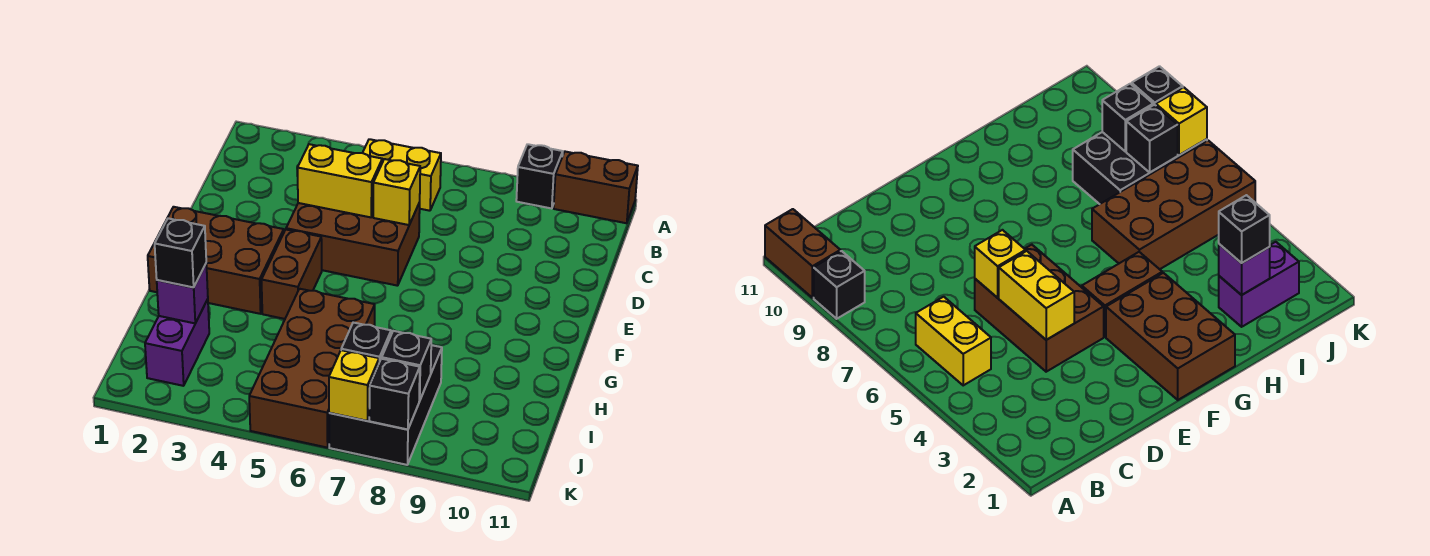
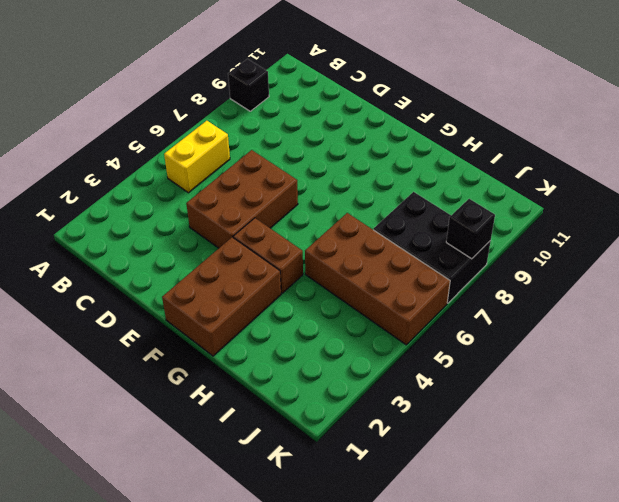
none -> brown brick A10:A11 level 1
none -> purple brick I2:J2 level 1
none -> yellow brick D4:D5 level 2

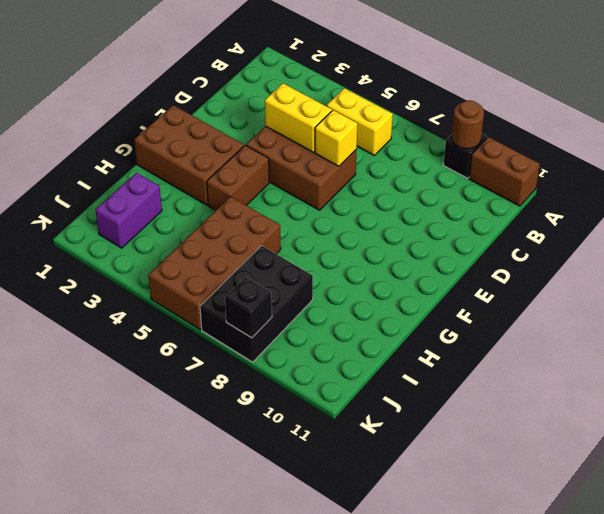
brown round brick A9 level 2 -> none
none -> purple brick I2 level 2
none -> black brick J7 level 2
none -> black brick J8 level 2

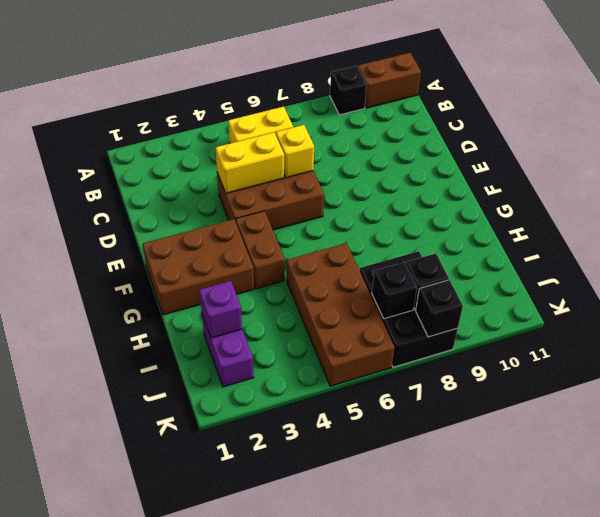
none -> yellow brick K7 level 2
none -> black brick I2 level 3

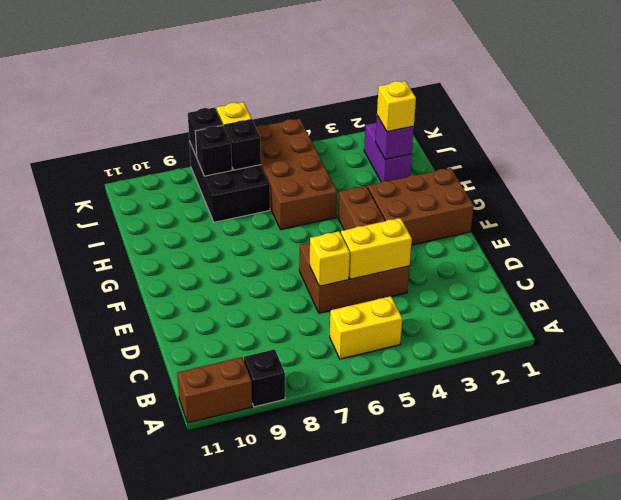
yellow brick I2 level 3 -> black brick I2 level 3

